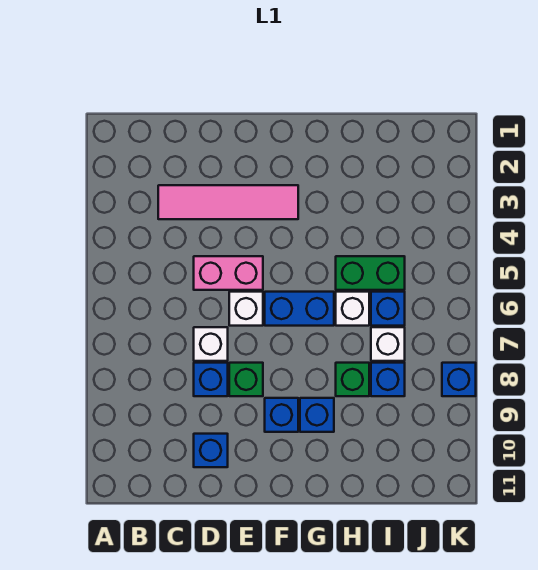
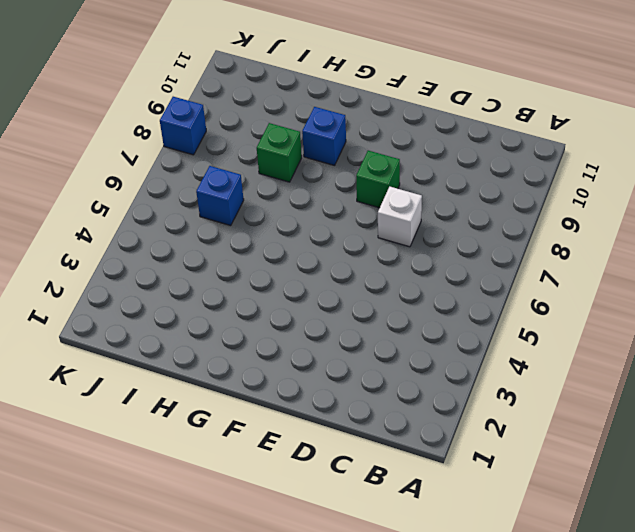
none -> pink tile C3:F3 level 1
none -> pink brick D5:E5 level 1
none -> blue brick D8 level 1

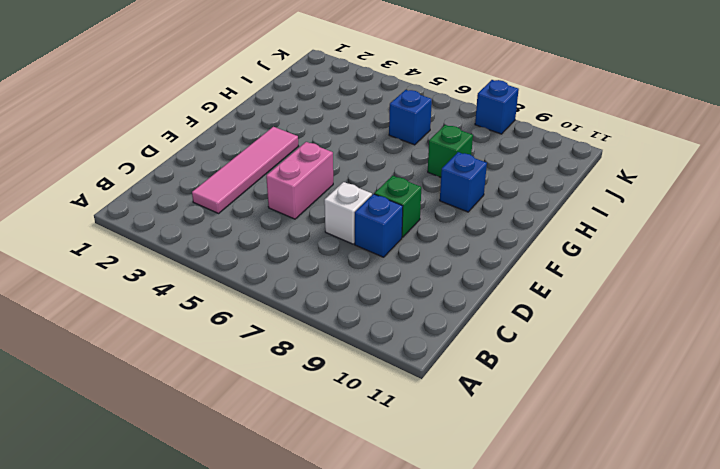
none -> blue brick D10 level 1
none -> white brick E6 level 1
none -> blue brick F6:G6 level 1

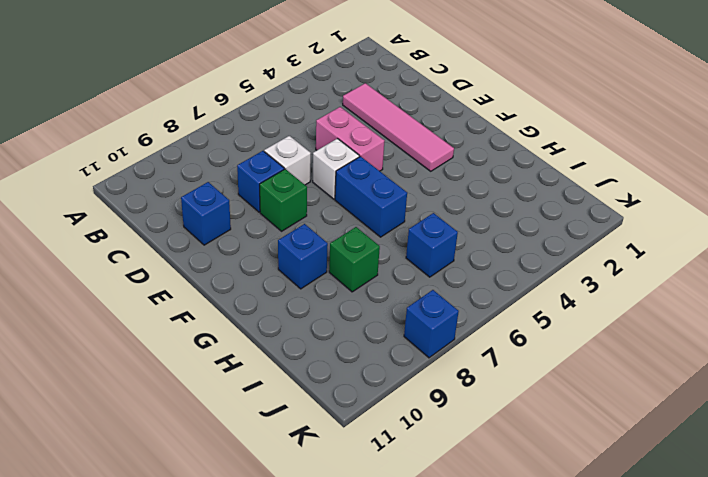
none -> blue brick F9 level 1
none -> green brick H5:I5 level 1
none -> white brick H6 level 1

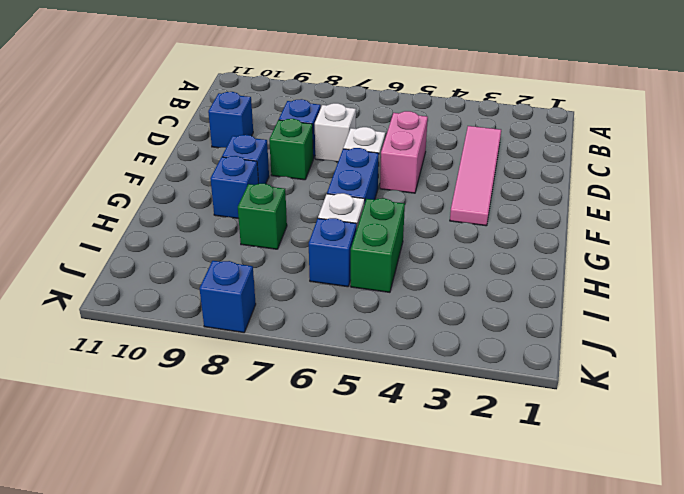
none -> white brick I7 level 1
none -> blue brick I8 level 1

